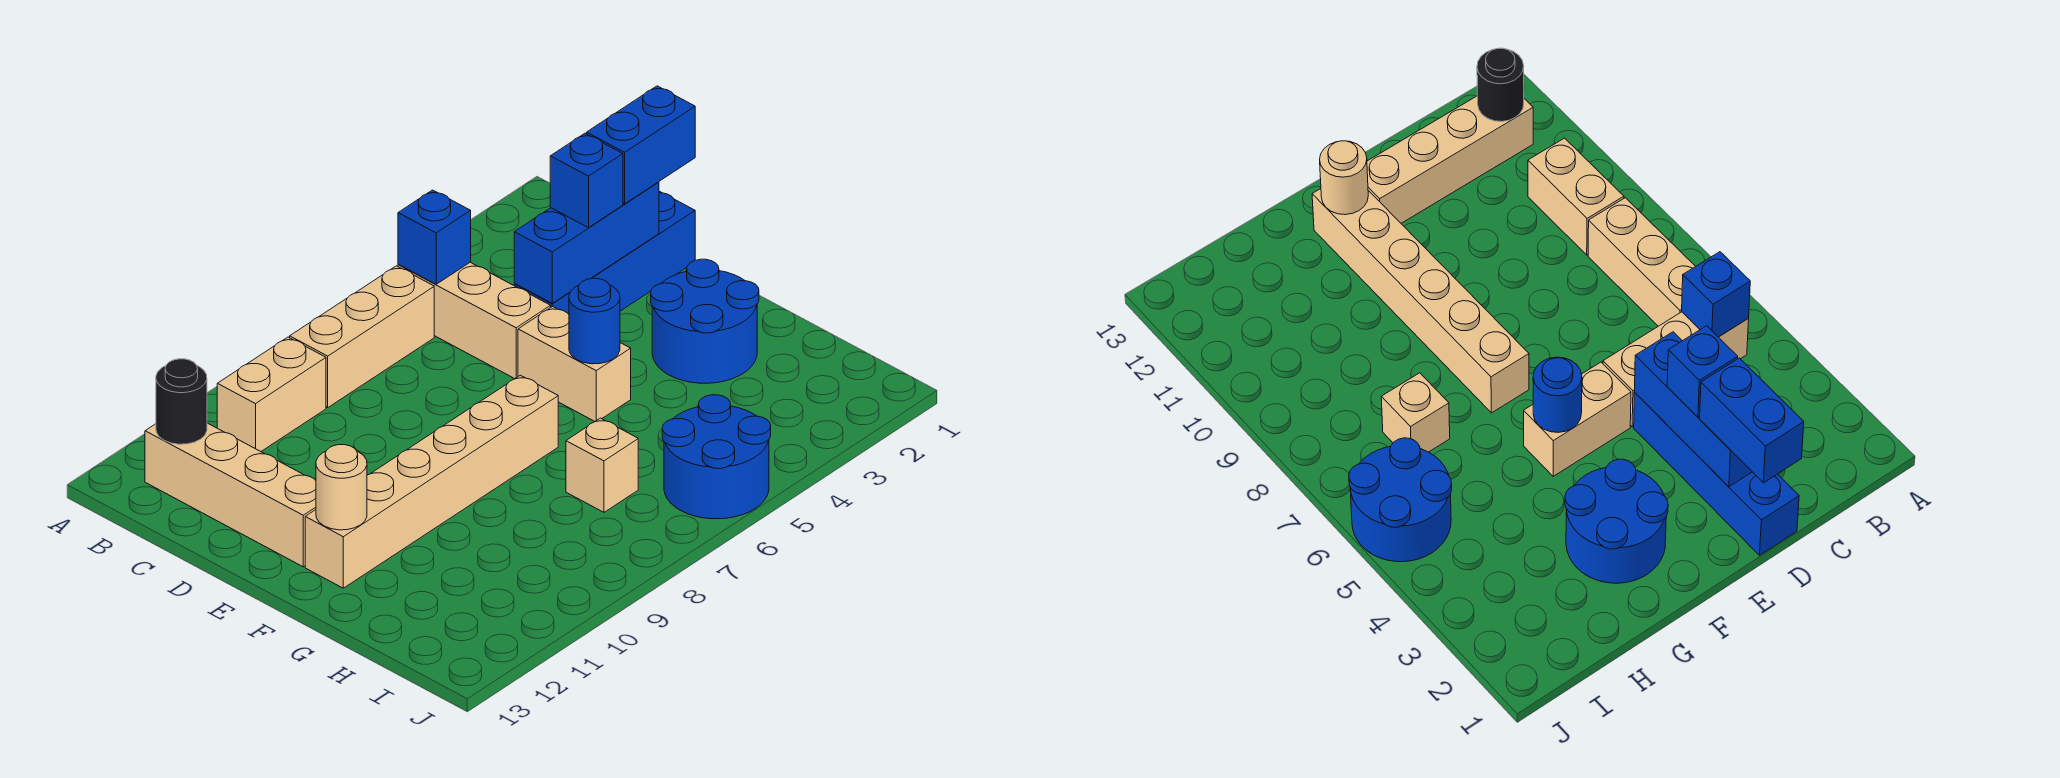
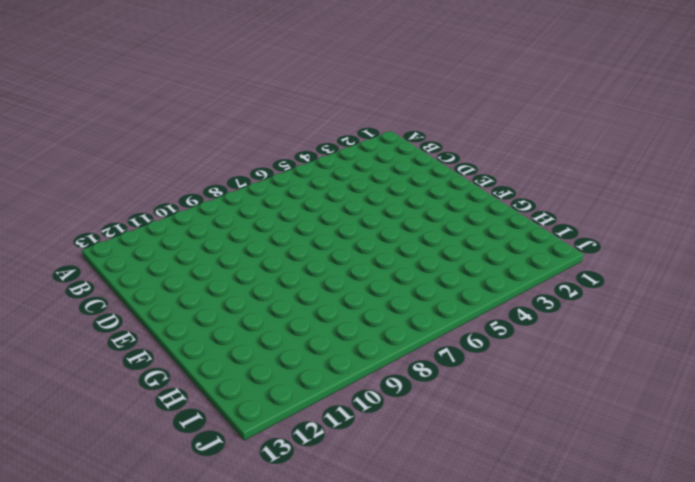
none -> tan brick B5:D5 level 1
none -> tan brick B6:B8 level 1
none -> tan brick B9:B10 level 1

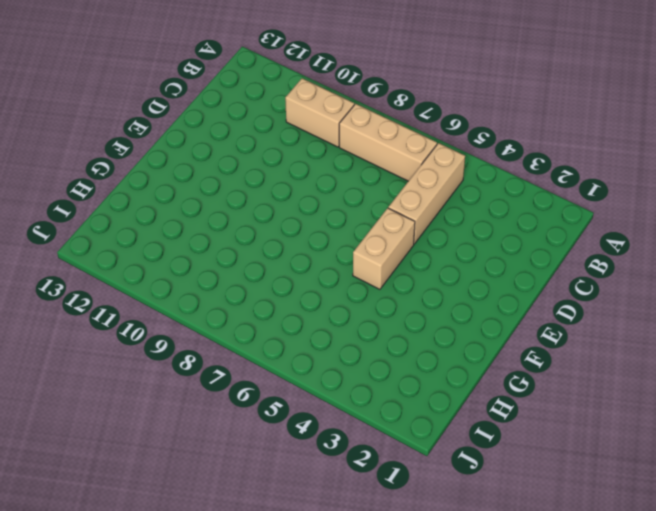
none -> tan brick B12:E12 level 1
none -> blue brick D1:D4 level 1
none -> blue round brick F2:G3 level 1

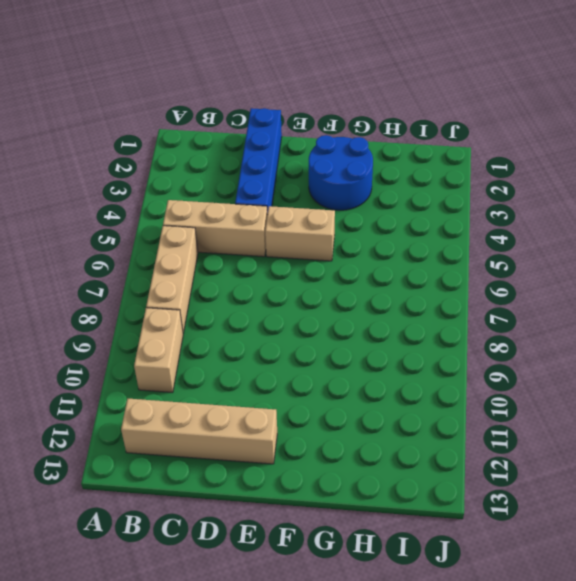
none -> tan brick F7:F12 level 1
none -> tan brick H7 level 1
none -> blue round brick I5:J6 level 1

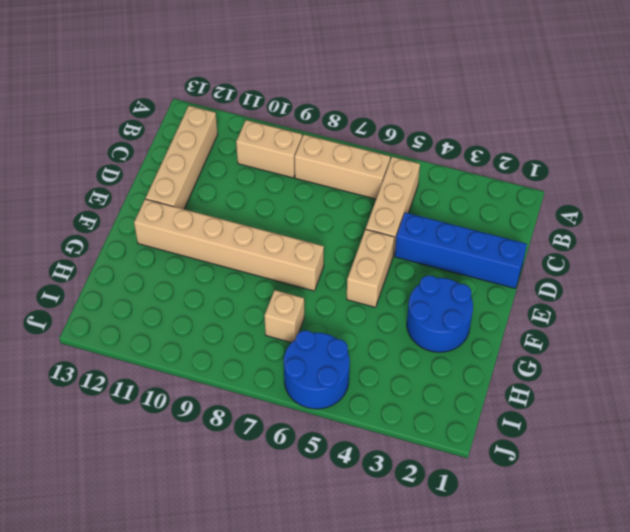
none -> blue brick B5 level 2
none -> black round brick B12 level 2
none -> blue brick D2:D4 level 2

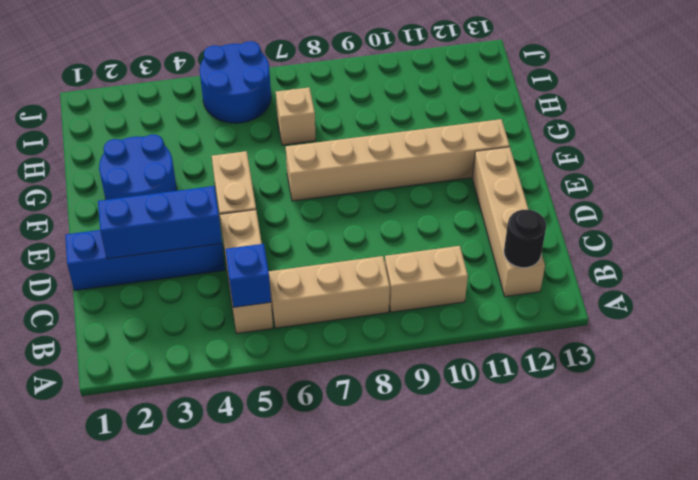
none -> blue round brick F5 level 2
none -> tan round brick F12 level 2
none -> blue brick D1:D2 level 3

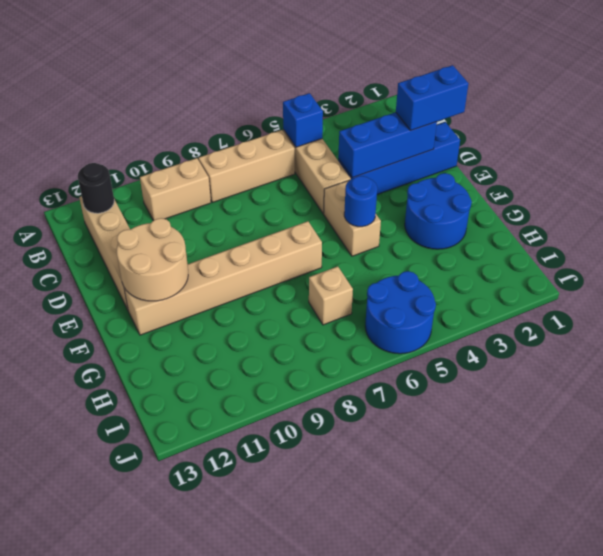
tan round brick E11:F12 level 2 -> tan round brick F12 level 2
none -> blue brick D3 level 3

